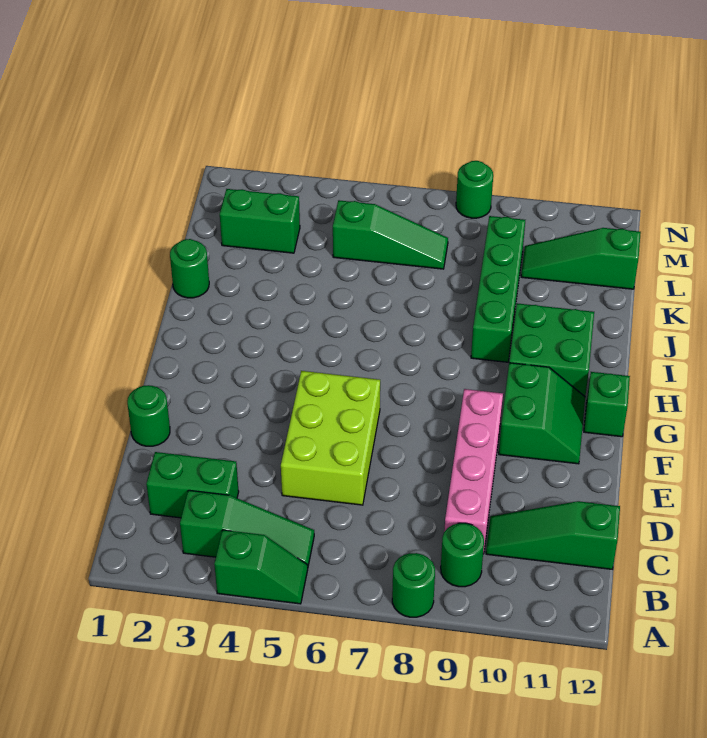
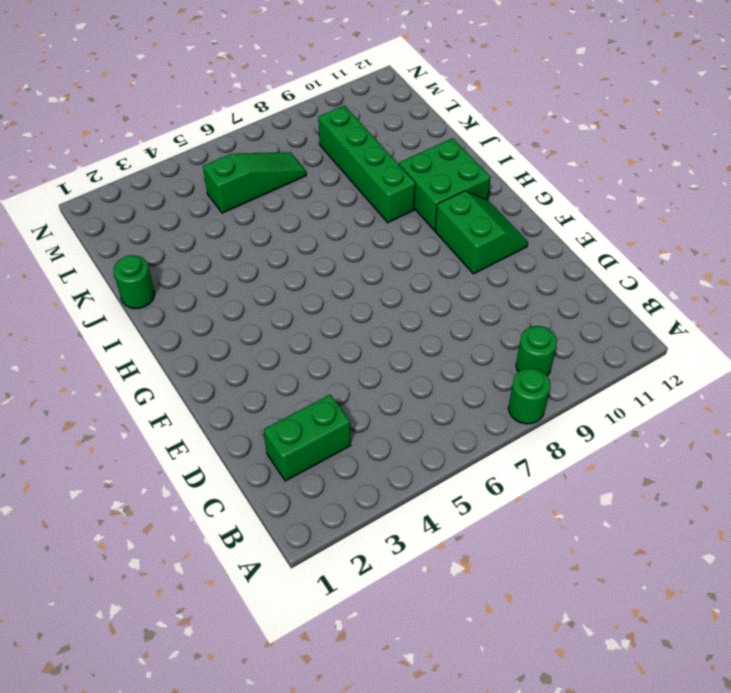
none -> green slope A4:A5 level 1 top 4
none -> green slope B3:B5 level 1 top 3
none -> pink brick C9:F9 level 1

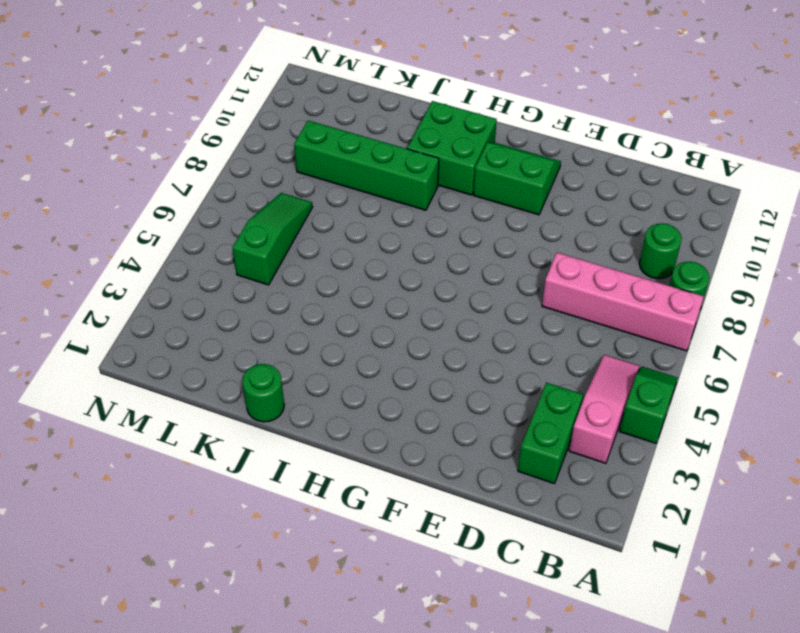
pink brick A7:D7 level 1 -> pink brick C9:F9 level 1
pink slope B3:B5 level 1 top 3 -> green slope B3:B5 level 1 top 3
none -> green slope C10:C12 level 1 top 12
none -> lime brick D5:F6 level 1
none -> green round brick E1 level 1

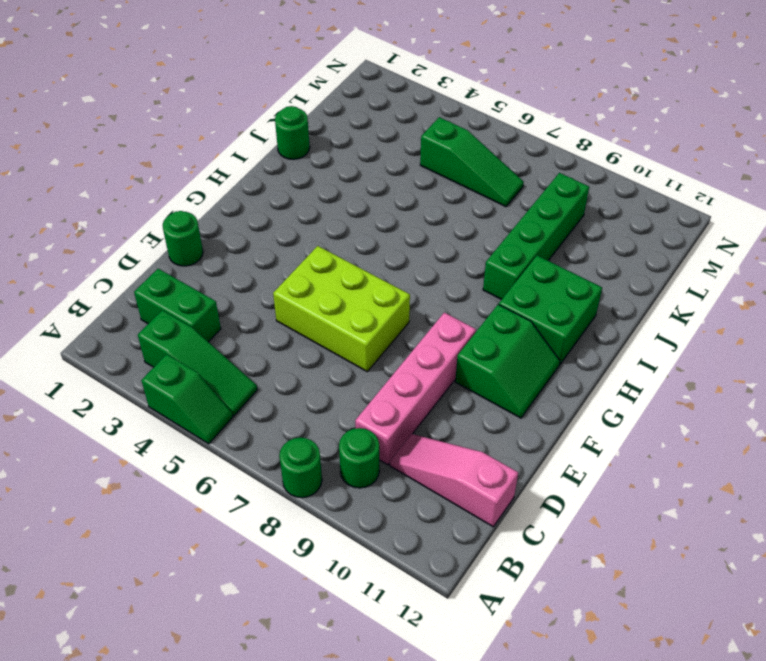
pink slope C10:C12 level 1 top 12 -> green slope C10:C12 level 1 top 12
lime brick E5:F7 level 1 -> lime brick D5:F6 level 1
none -> green brick G12 level 1
none -> green brick L2:L3 level 1
none -> green slope L10:L12 level 1 top 12

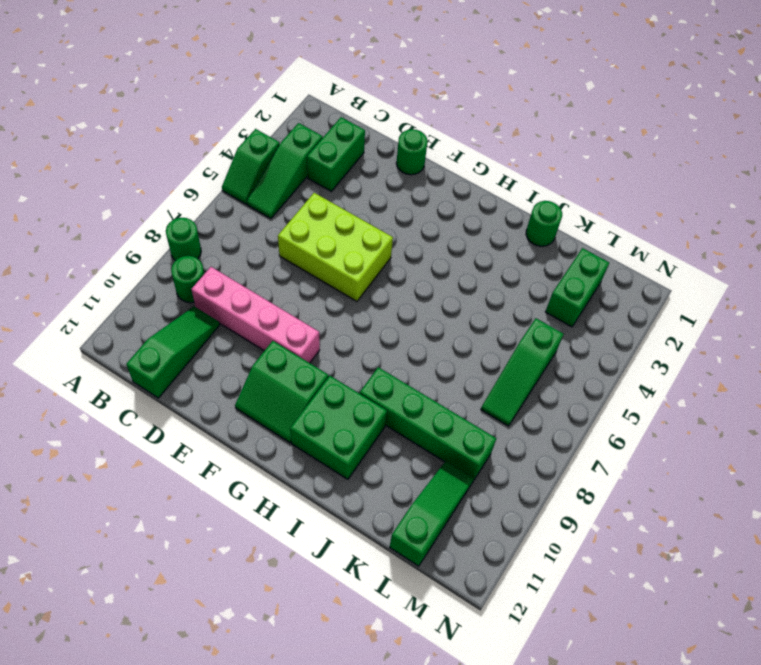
none -> green brick G12 level 1
none -> green round brick N8 level 1

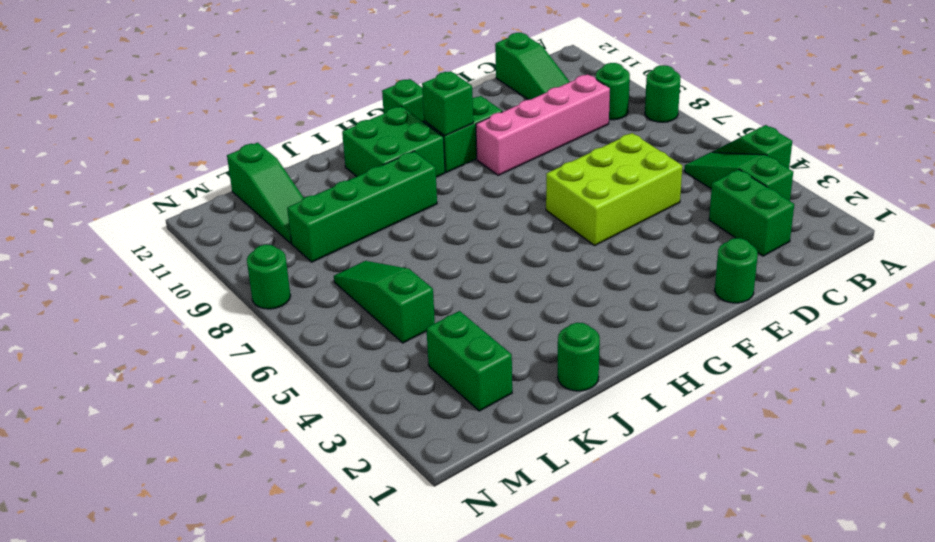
green brick G10 level 2 -> none

